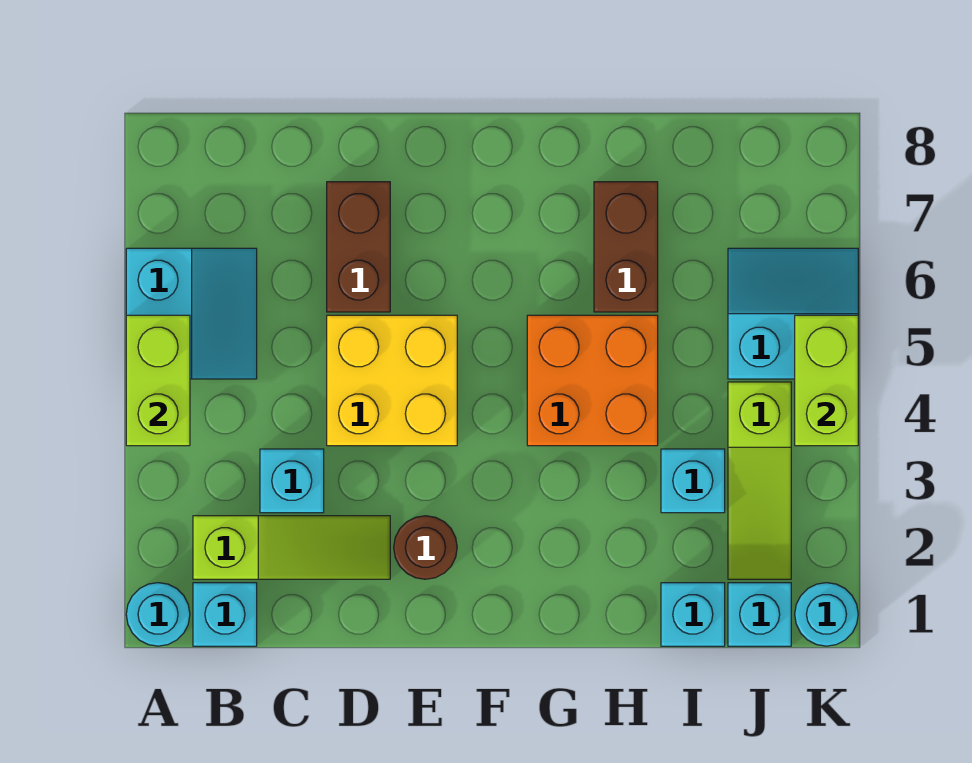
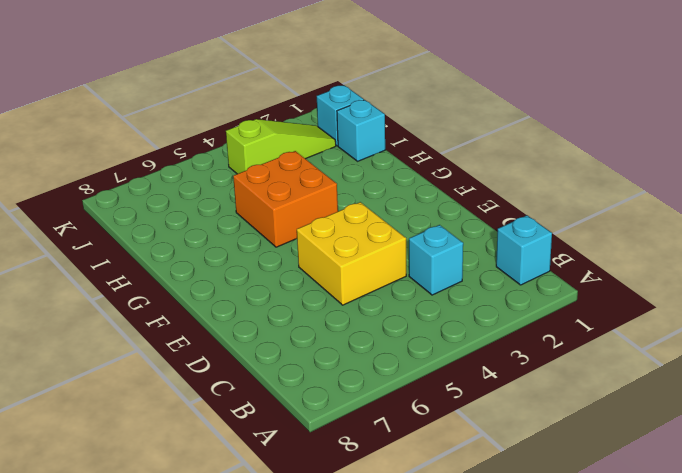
none -> cyan round brick A1 level 1
none -> cyan slope A5:B6 level 1 top A
none -> lime slope B2:D2 level 1 top B

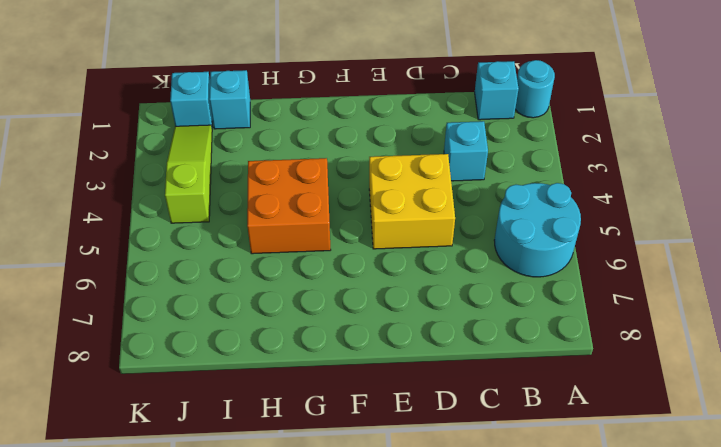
cyan round brick A5:B6 level 1 -> cyan slope A5:B6 level 1 top A
none -> lime slope B2:D2 level 1 top B
none -> brown brick D6:D7 level 1
none -> brown round brick E2 level 1

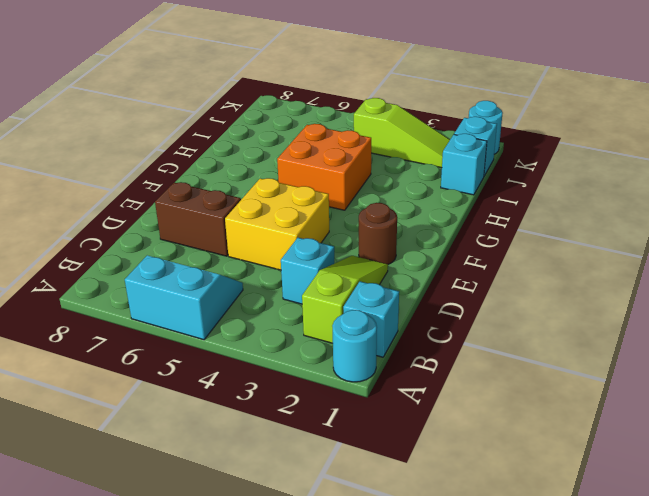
none -> brown brick H6:H7 level 1
none -> cyan brick I3 level 1
none -> cyan slope J5:K6 level 1 top 5

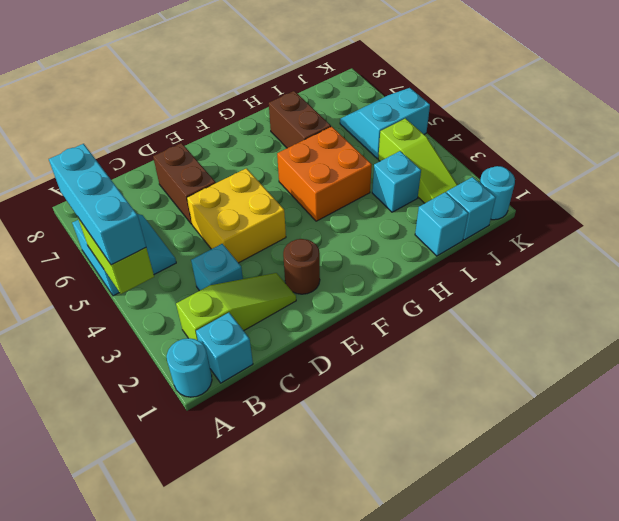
cyan brick A4:A6 level 3 -> none
none -> lime brick K4:K5 level 2

